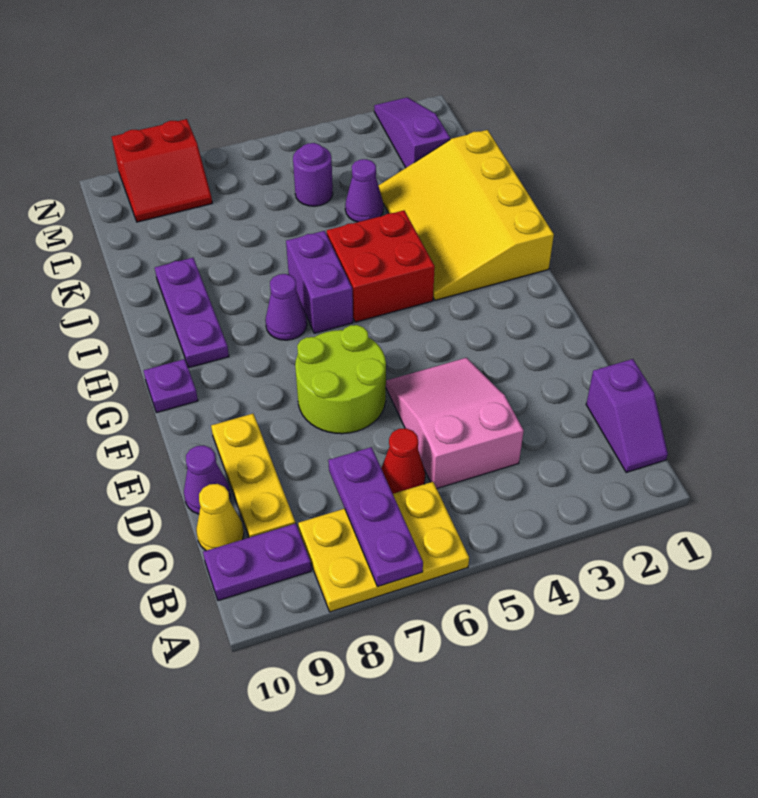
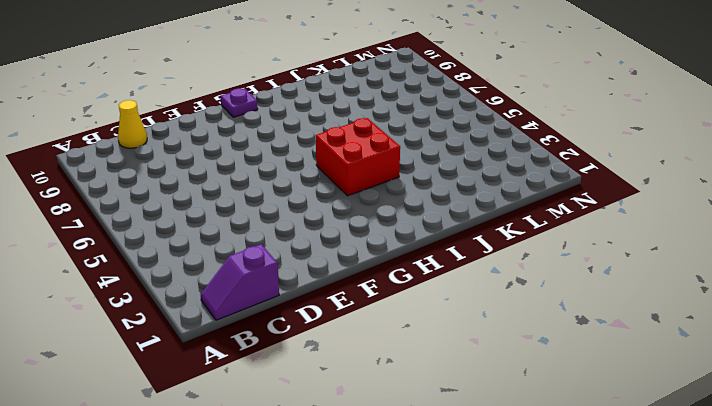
none -> yellow plate A6:B8 level 1
none -> purple plate B9:B10 level 1
none -> pink slope C4:E5 level 1 top C

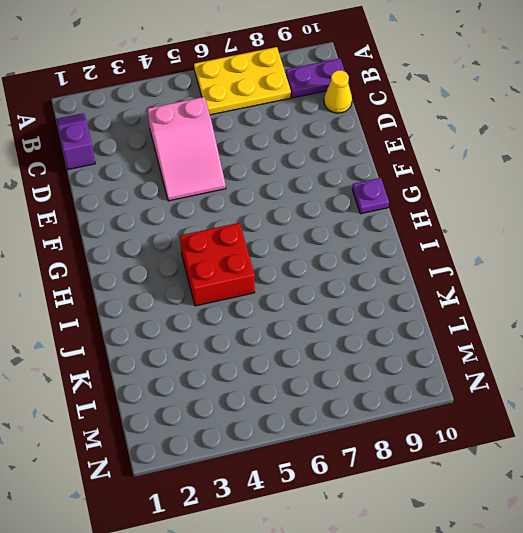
none -> red cone C6 level 1
none -> yellow plate C9:E9 level 1
none -> purple cone D10 level 1

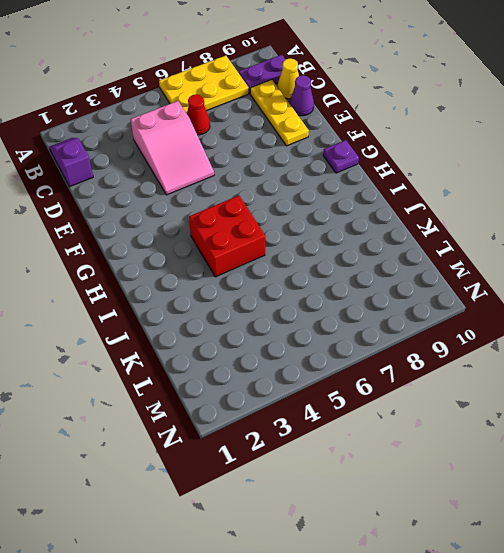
none -> lime round brick E6:F7 level 1
none -> yellow slope H1:K3 level 1 top 1
none -> purple brick H6:I6 level 1

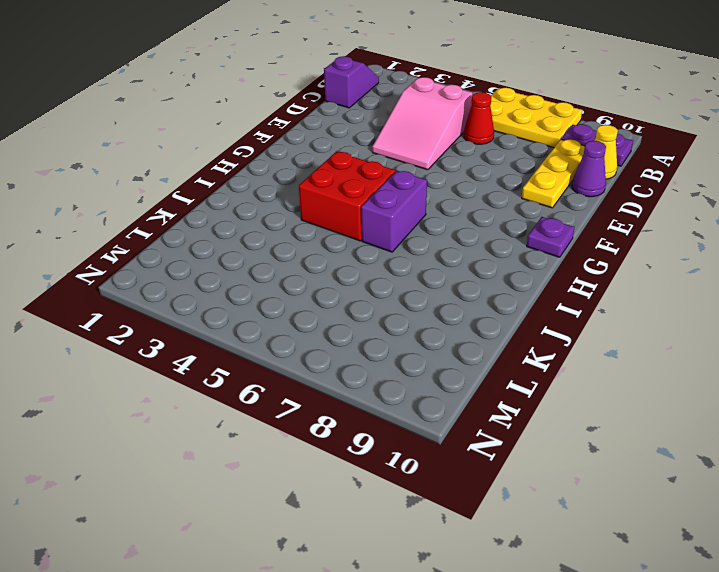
none -> lime round brick E6:F7 level 1
none -> yellow slope H1:K3 level 1 top 1
none -> purple cone H7 level 1

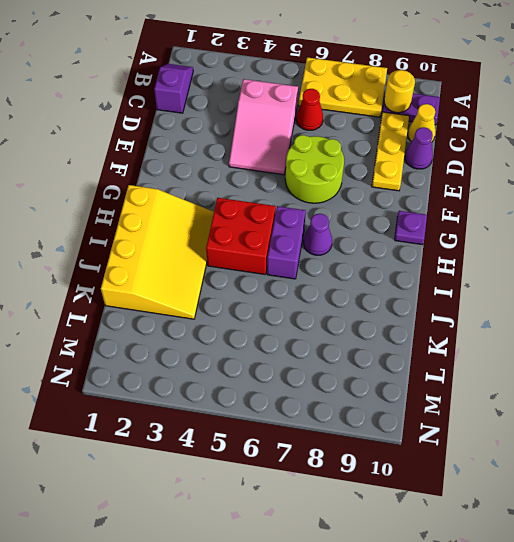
yellow round brick B9 level 2 -> none
none -> purple plate H9:J9 level 1
none -> purple cone K4 level 1
none -> purple slope L2:N2 level 1 top L

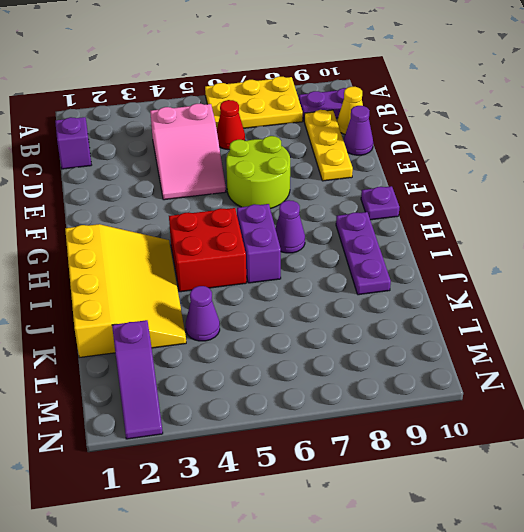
none -> purple round brick L5 level 1
none -> red slope M8:N9 level 1 top N
none -> purple plate A7:C7 level 2

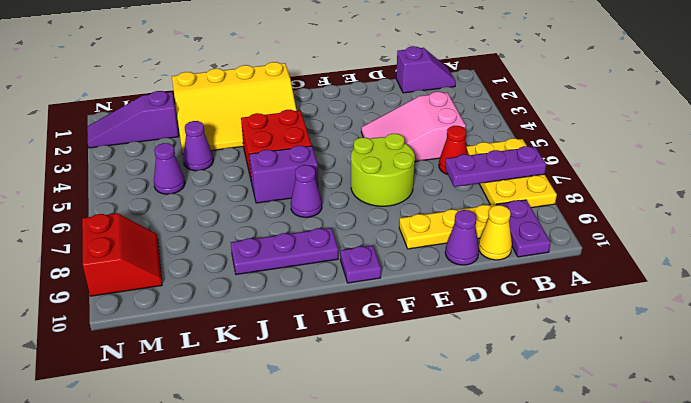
purple cone L5 level 1 -> purple round brick L5 level 1

